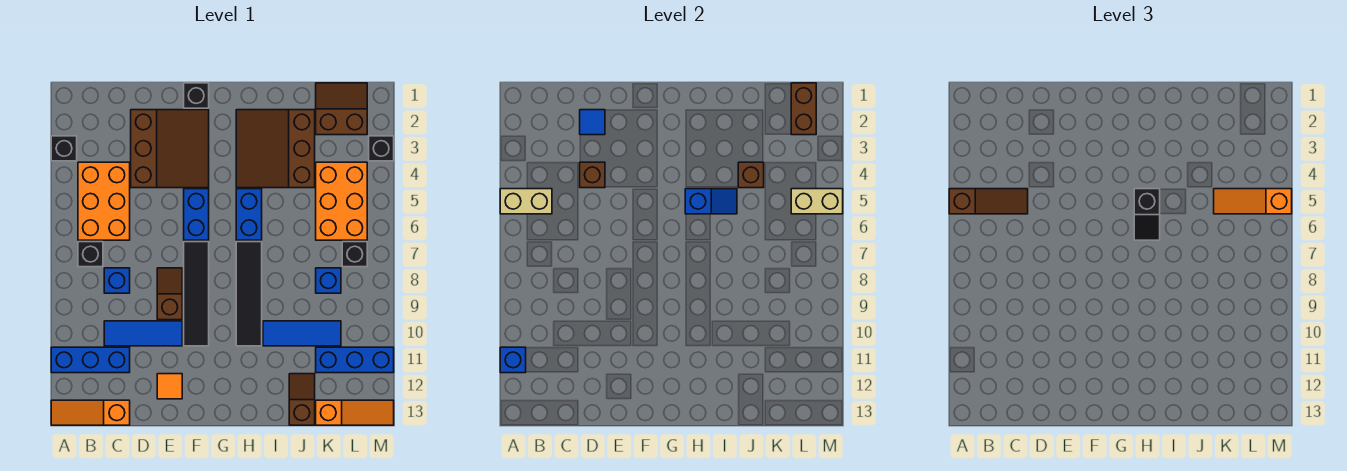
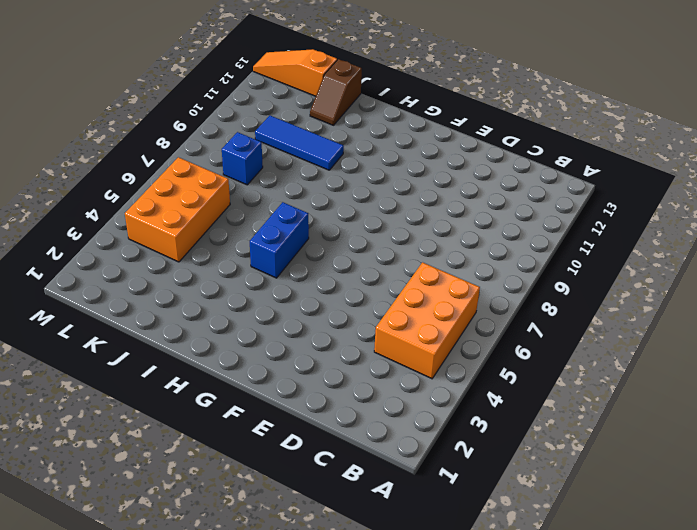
none -> black brick A3 level 1
none -> blue brick A11:C11 level 1
none -> orange slope A13:C13 level 1 top C
none -> black brick B7 level 1

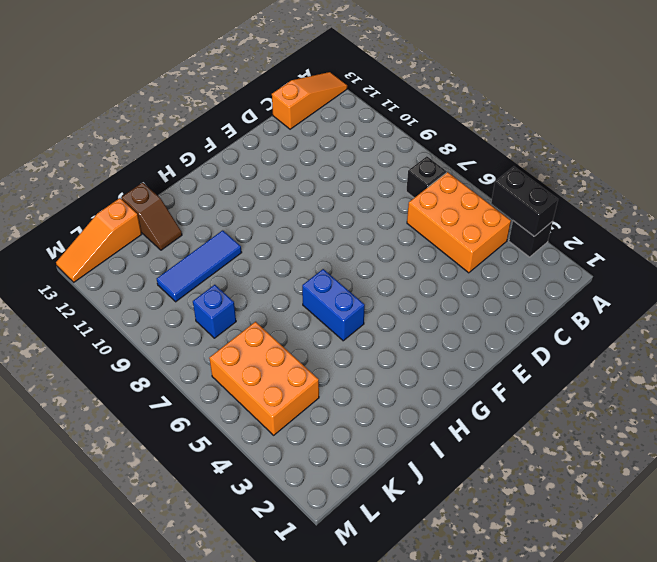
black brick A3:A4 level 2 -> none
none -> blue brick A11:C11 level 1
none -> blue brick C8 level 1
none -> blue tile C10:E10 level 1
none -> brown slope D2:F4 level 1 top D

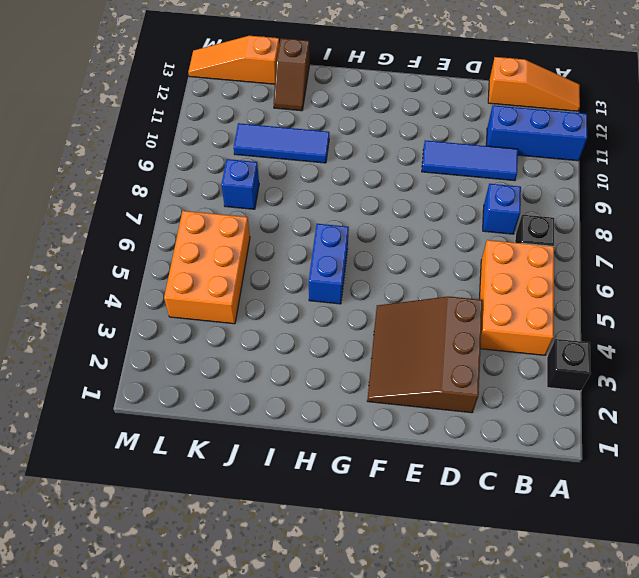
none -> brown slope E8:E9 level 1 top 9
none -> orange tile E12 level 1
none -> black brick F1 level 1
none -> blue brick F5:F6 level 1

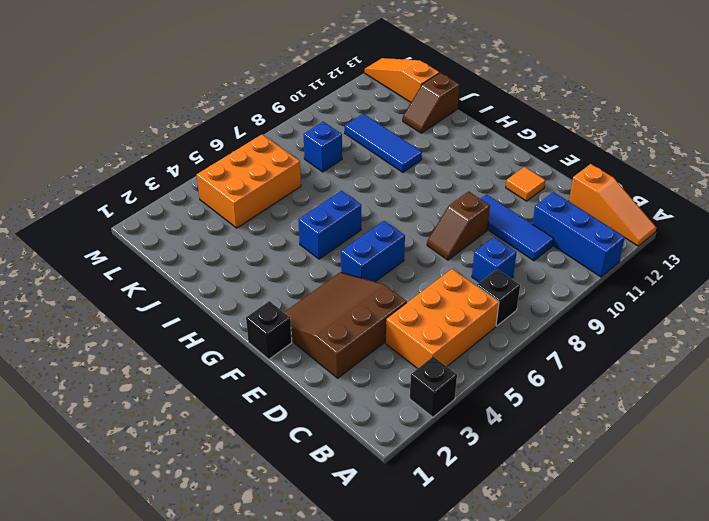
none -> black tile F7:F10 level 1
none -> brown slope H2:J4 level 1 top J
none -> black tile H7:H10 level 1
none -> brown slope K1:L2 level 1 top 2

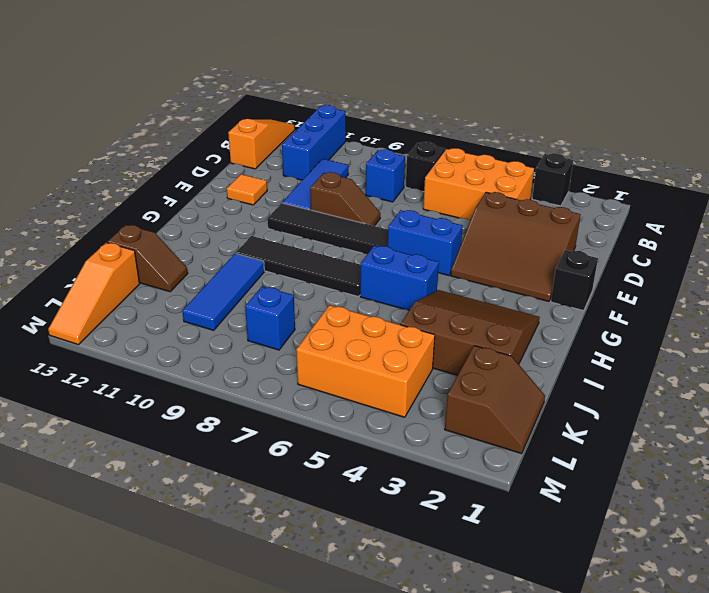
none -> blue brick K11:M11 level 1
none -> black brick L7 level 1
none -> black brick M3 level 1
none -> tan brick A5:B5 level 2

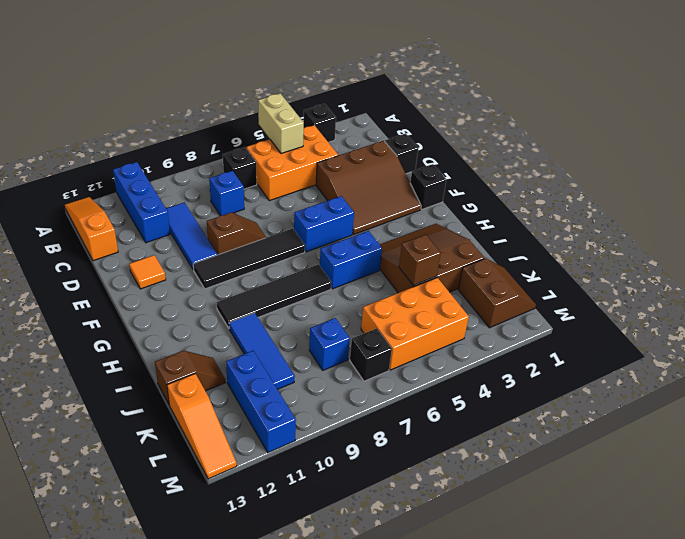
black brick D1 level 1 -> black brick M3 level 1
none -> blue brick A11 level 2
none -> blue tile D2 level 2
none -> brown brick D4 level 2
none -> blue slope H5:I5 level 2 top H

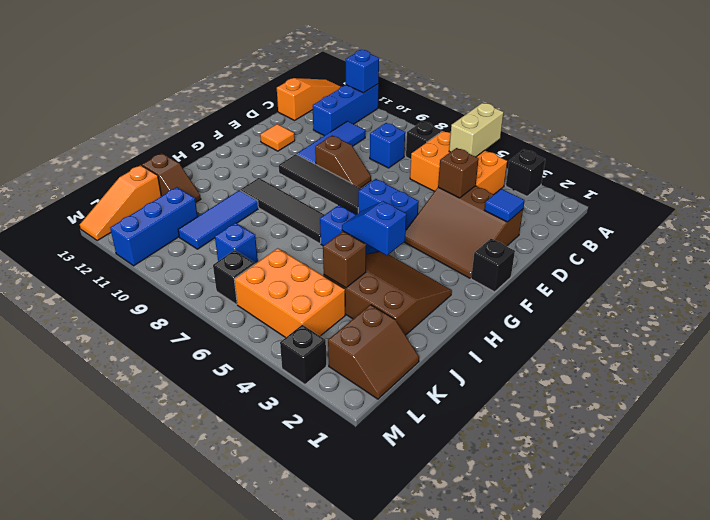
blue slope H4:H5 level 2 top 4 -> blue slope H5:I5 level 2 top H
none -> brown brick L1:L2 level 2
none -> tan brick L5:M5 level 2
none -> brown slope A5:C5 level 3 top A
none -> black slope H5:H6 level 3 top 5

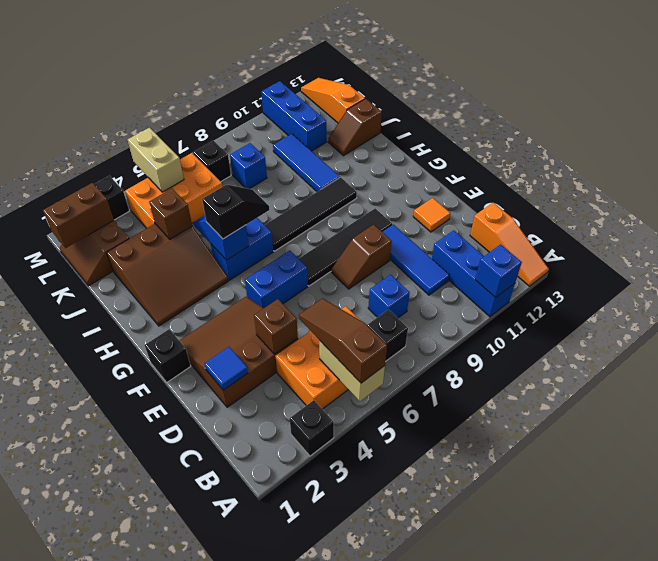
none -> orange slope K5:M5 level 3 top M

